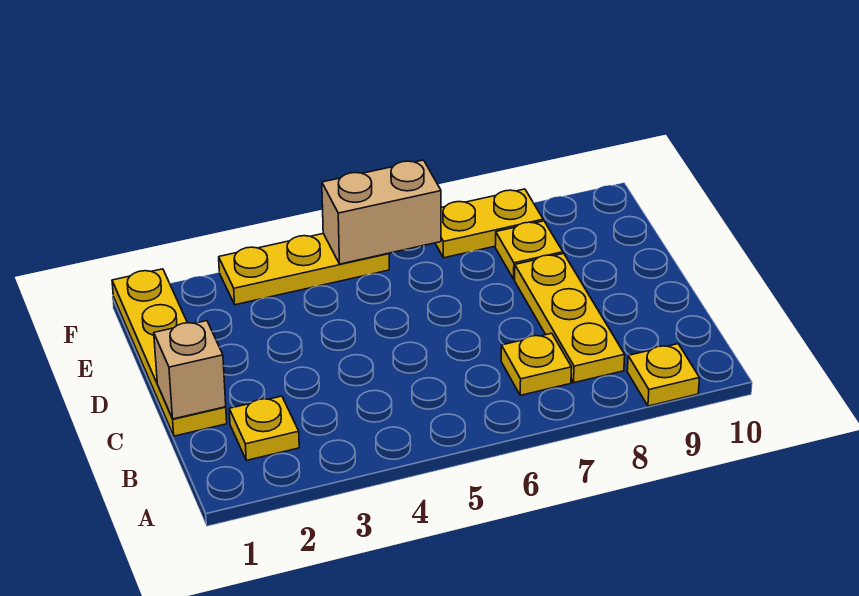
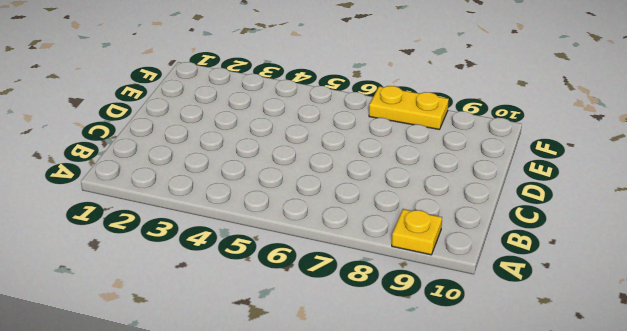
none -> yellow plate B2 level 1
none -> yellow plate B7 level 1

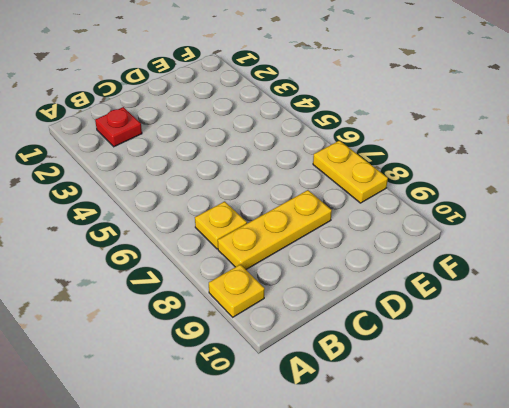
red plate B2 level 1 -> yellow plate B2 level 1
none -> yellow plate C1:F1 level 1
none -> yellow plate E8 level 1

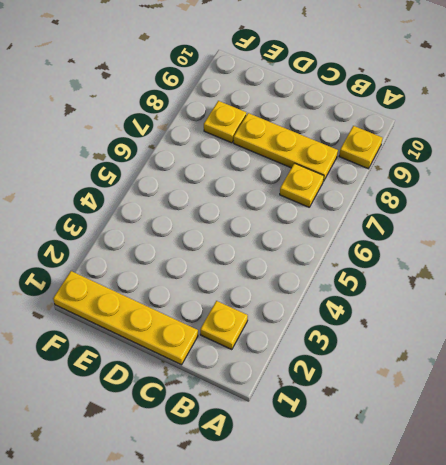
none -> yellow plate F3:F5 level 1
none -> yellow plate F7:F8 level 1

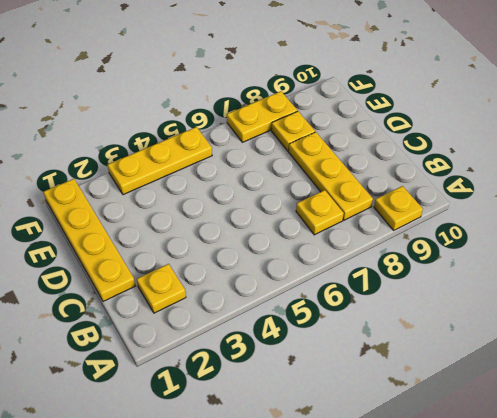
none -> tan brick C1 level 2
none -> tan brick F5:F6 level 2

